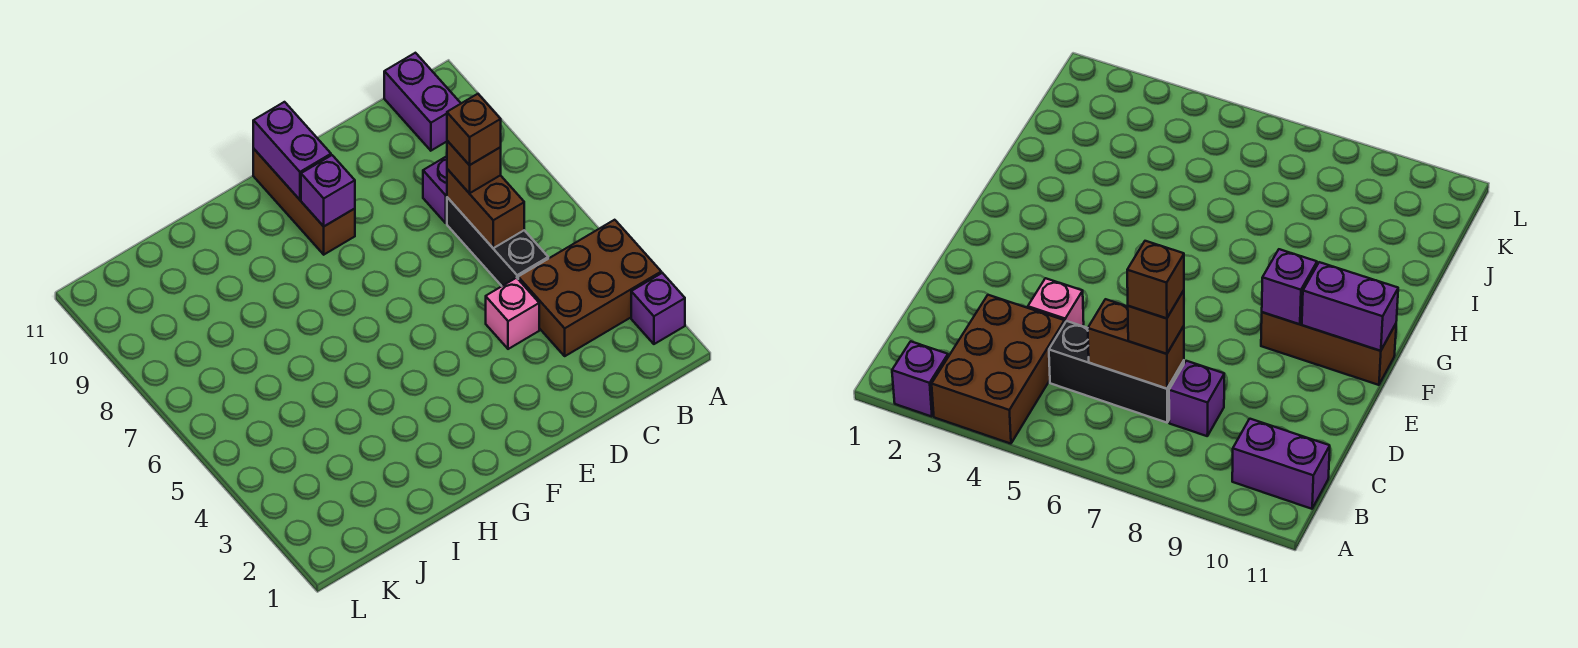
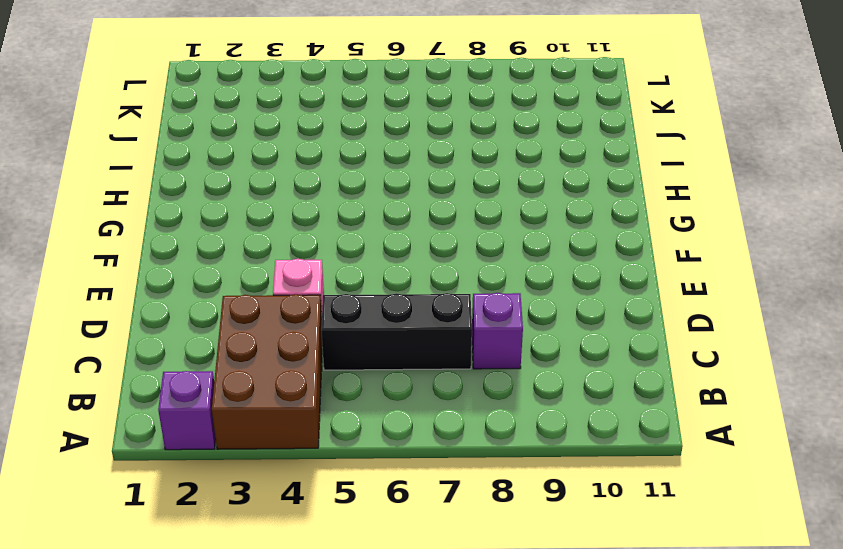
none -> purple brick B10:B11 level 1
none -> brown brick F9:F11 level 1
none -> brown brick C6:C7 level 2

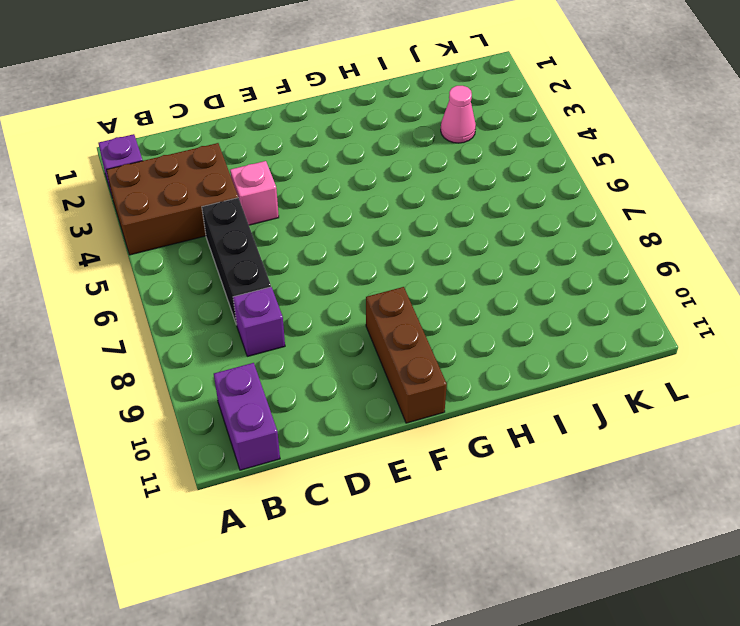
pink cone J3 level 1 -> none
none -> brown brick C6:C7 level 2
none -> purple brick F9 level 2
none -> purple brick F10:F11 level 2

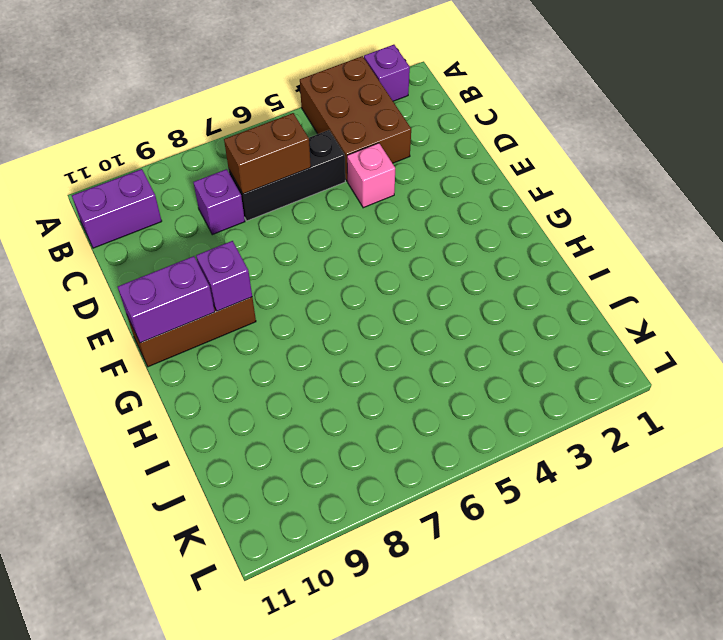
none -> brown brick C7 level 3
none -> brown brick C7 level 4

